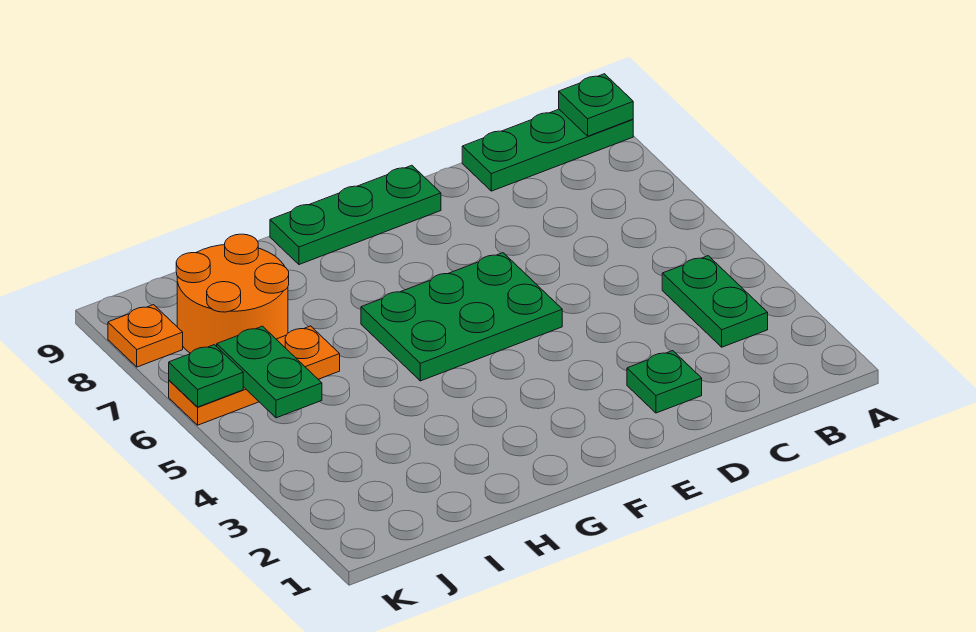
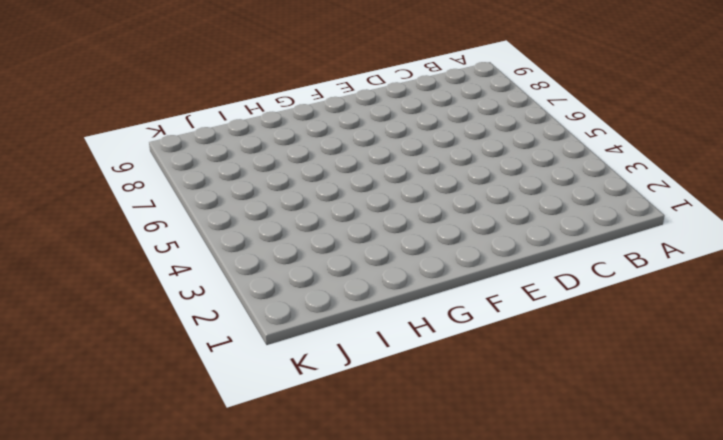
none -> green plate A9:C9 level 1
none -> green plate B3:B4 level 1

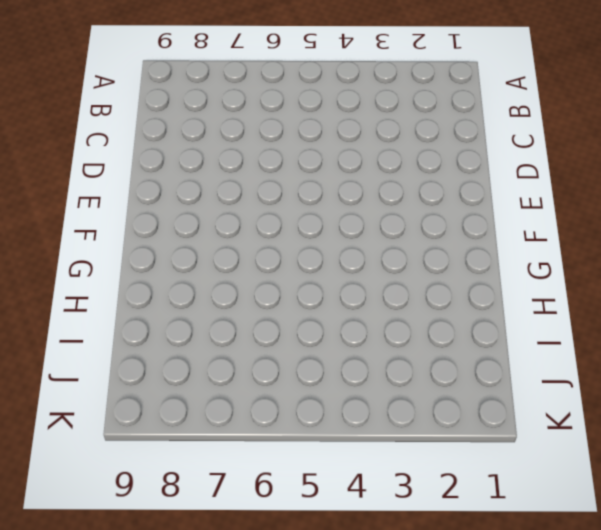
none -> green plate A9:C9 level 1
none -> green plate B3:B4 level 1

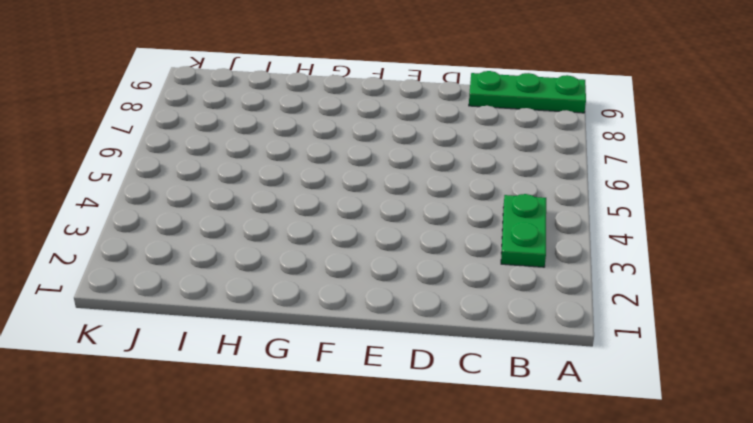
none -> green plate D2 level 1
none -> green plate E5:G6 level 1

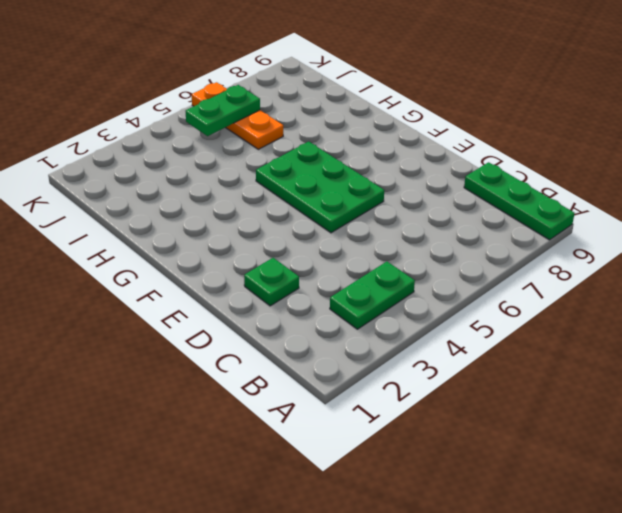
none -> green plate E9:G9 level 1
none -> orange round brick I7:J8 level 1

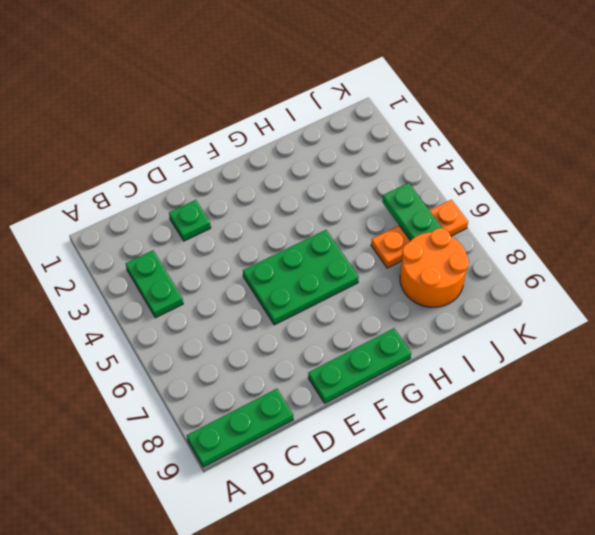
none -> orange plate K8 level 1
none -> green plate A9 level 2

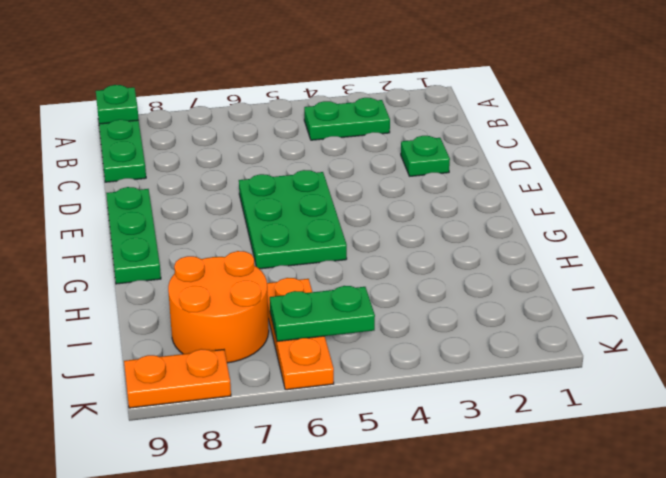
orange plate K8:K9 level 1 -> orange plate K8 level 1
none -> green plate K6 level 2

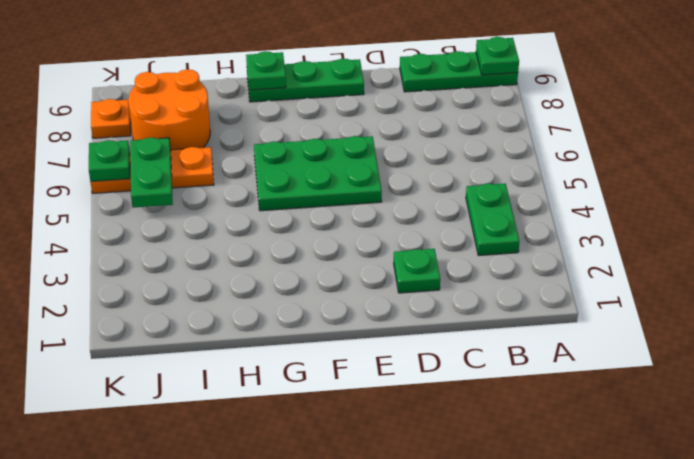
green plate G9 level 2 -> none

